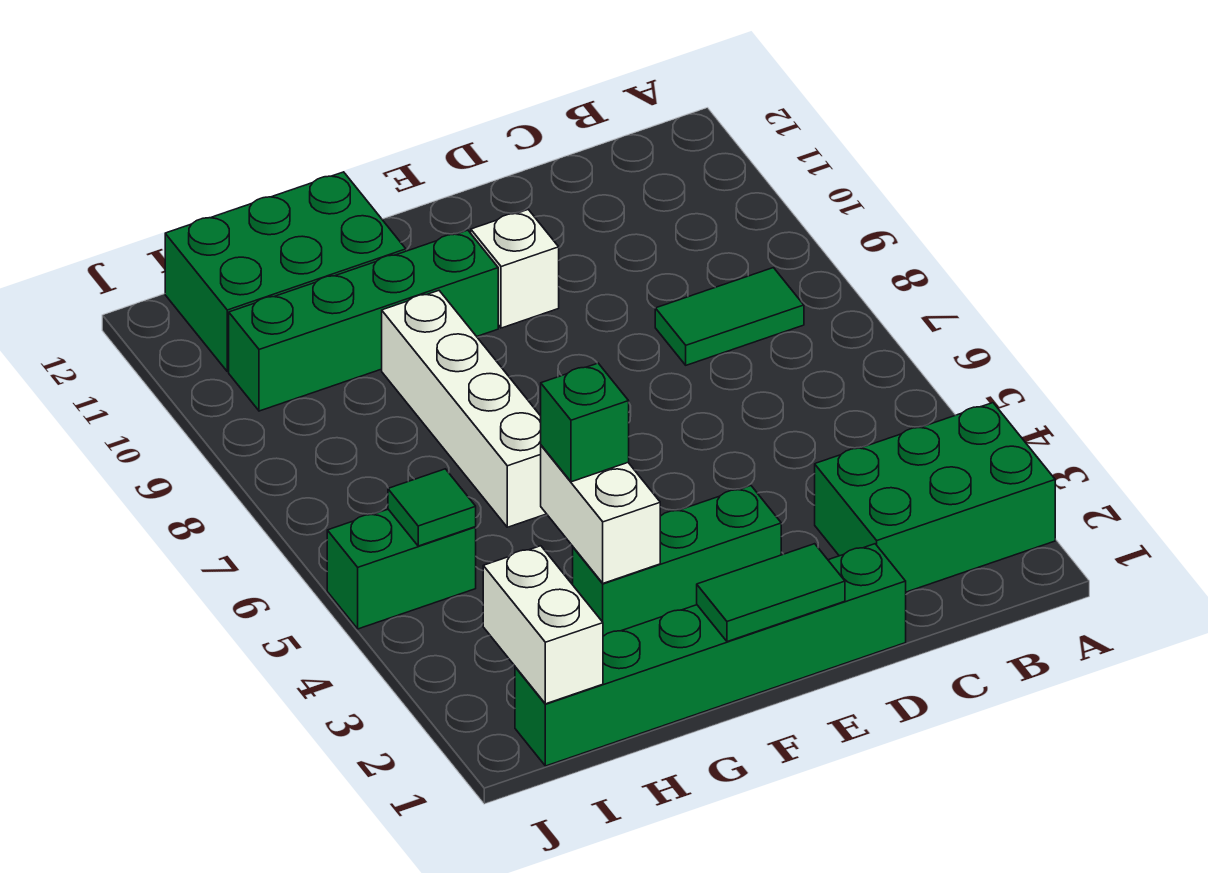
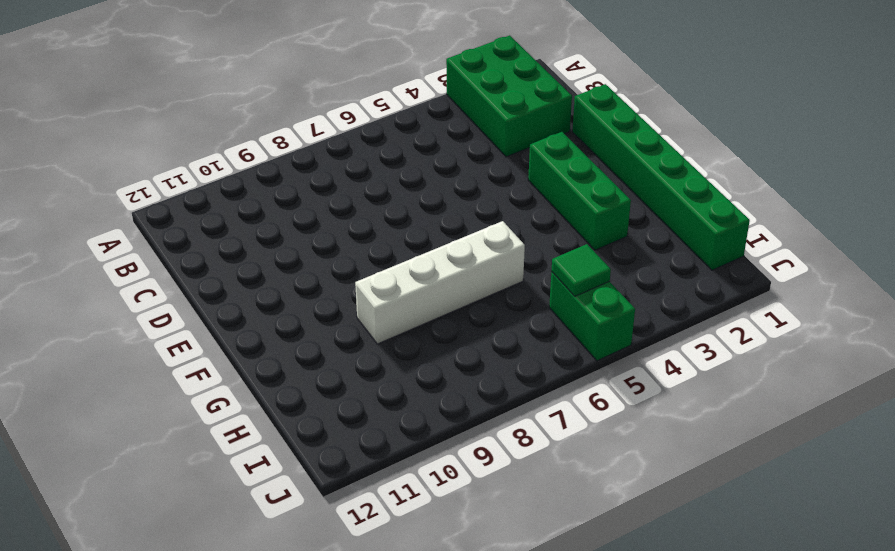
none -> green tile B8:C8 level 1
none -> white brick E10 level 1
none -> green brick F10:I10 level 1

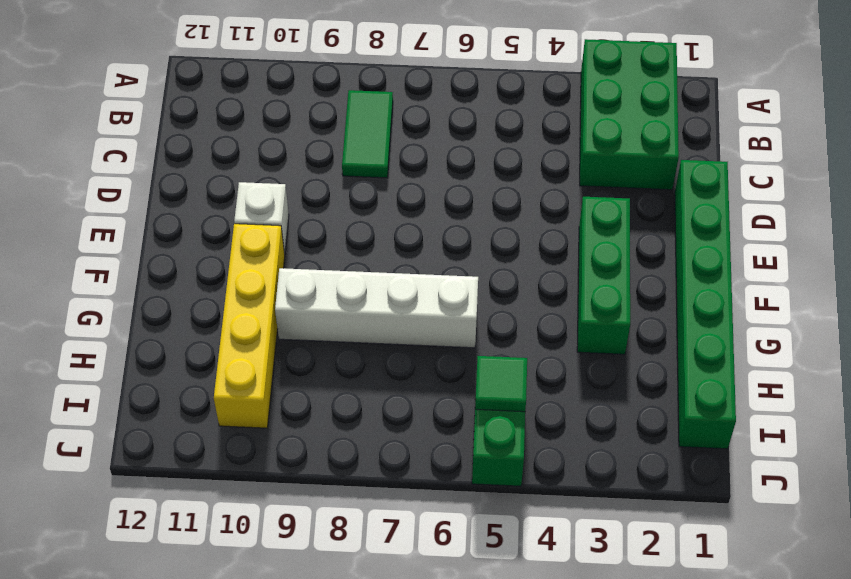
yellow brick F10:I10 level 1 -> green brick F10:I10 level 1
none -> green brick G11:I12 level 1
none -> green tile E1:F1 level 2
none -> white brick G3:G4 level 2

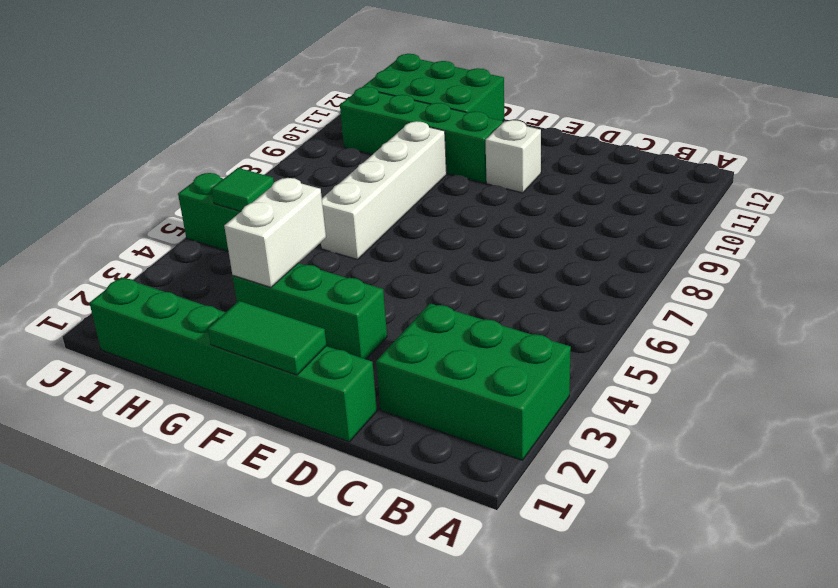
none -> green tile B8:C8 level 1
none -> white brick I1:I2 level 2
none -> green brick G4 level 3

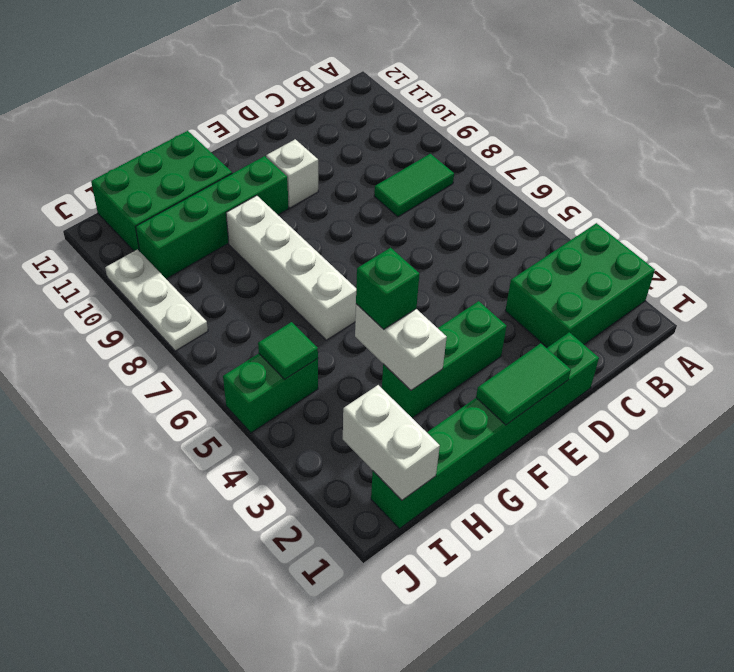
white plate J8:J10 level 1 -> none

